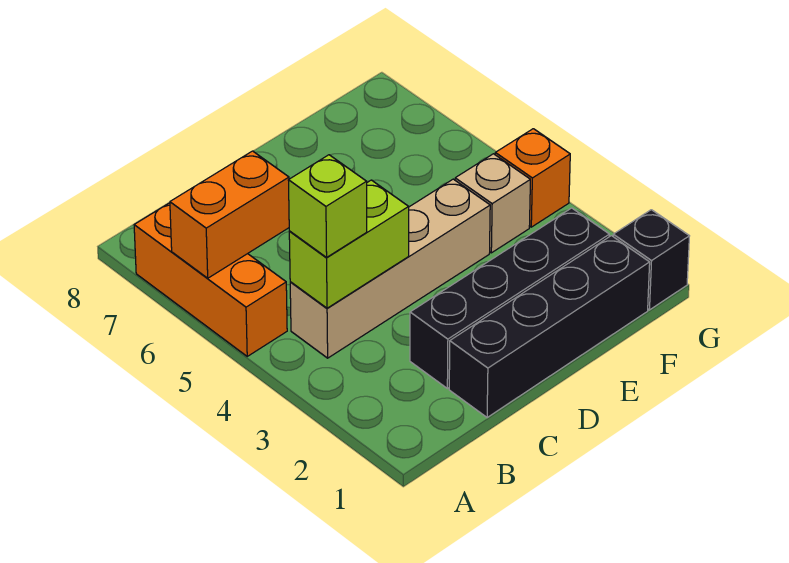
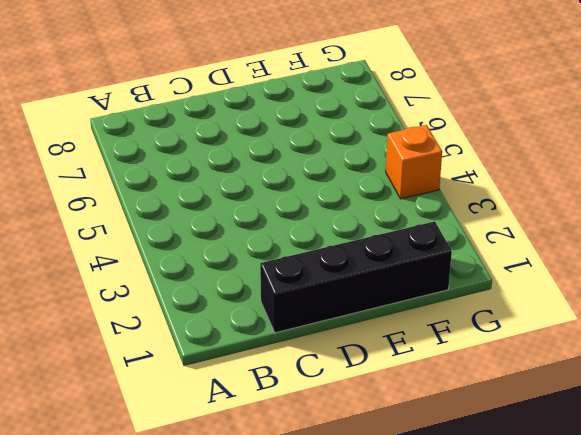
none -> orange brick A5:A7 level 1
none -> tan brick B4:E4 level 1

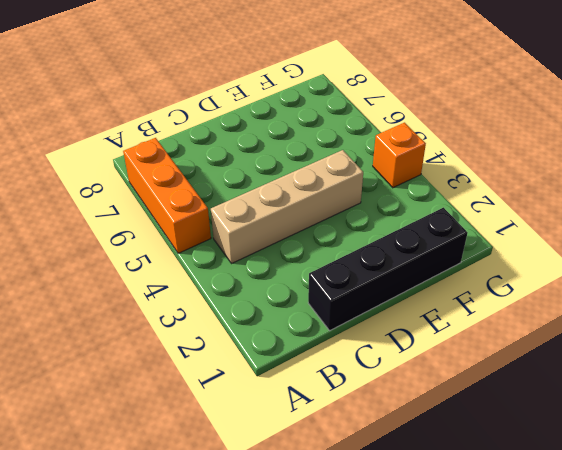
none -> black brick C2:F2 level 1
none -> tan brick F4 level 1

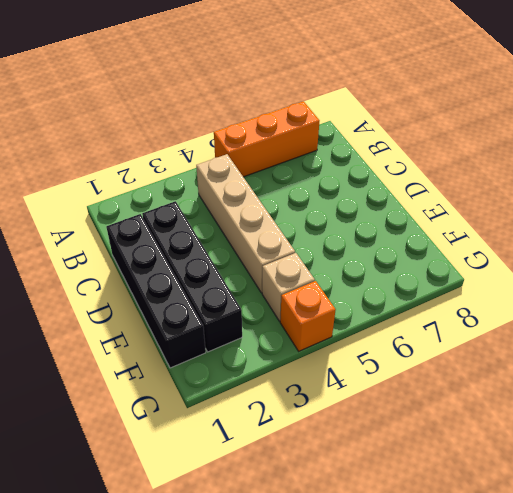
none -> black brick G1 level 1
none -> orange brick A6:B6 level 2

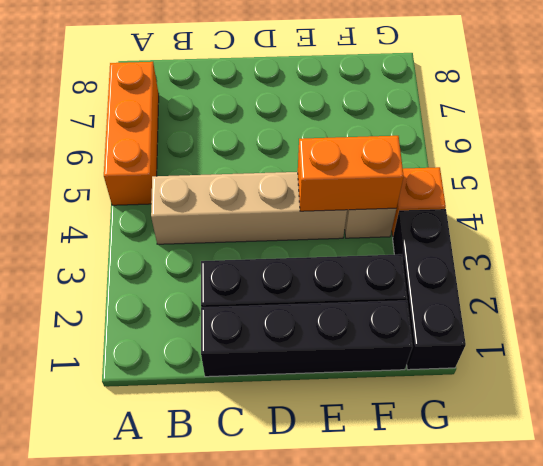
orange brick E4:F4 level 2 -> orange brick A6:B6 level 2
black brick G1:G3 level 1 -> black brick G1 level 1
none -> lime brick B4:C4 level 2
none -> lime brick B4 level 3

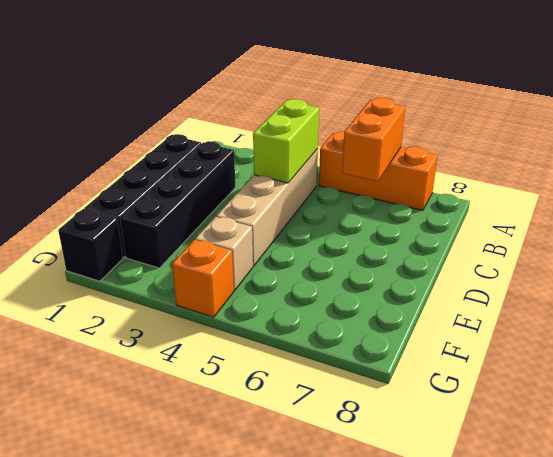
none -> lime brick B4 level 3

